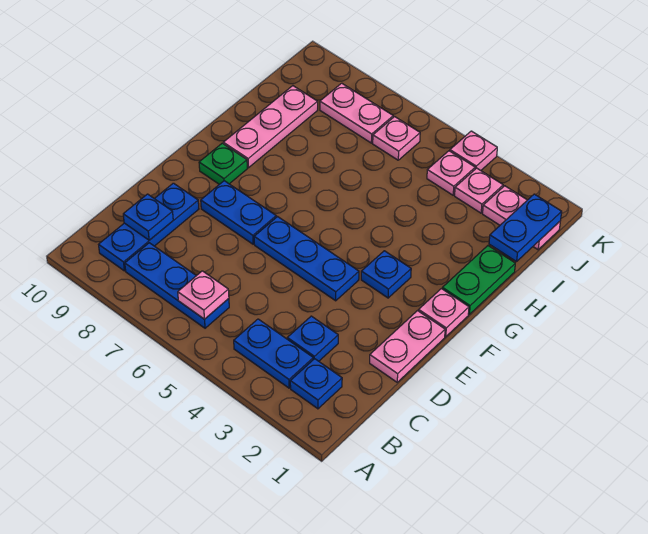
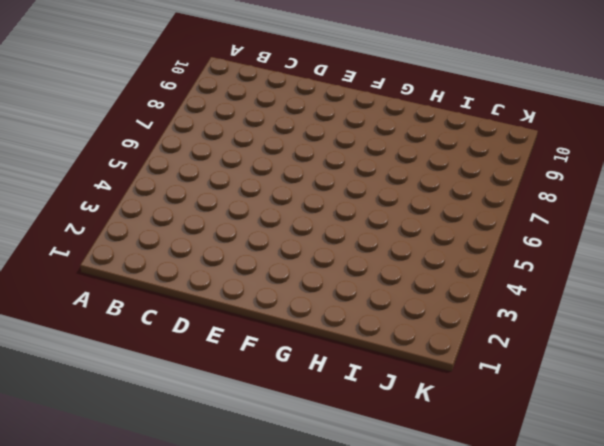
none -> blue plate B2 level 1
none -> blue plate B3:B4 level 1
none -> blue plate B6:B8 level 1

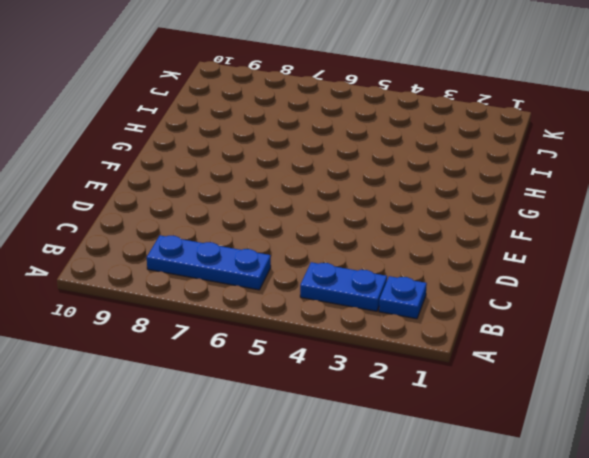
none -> blue plate B9:D9 level 1
none -> blue plate C3 level 1
none -> pink plate D1:E1 level 1

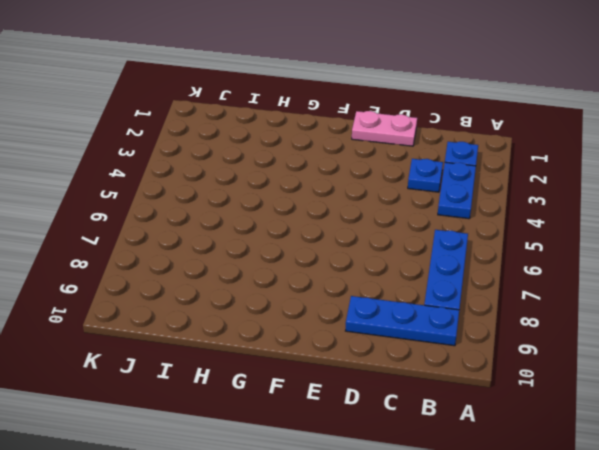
none -> blue plate E4:E6 level 1
none -> blue plate E7:E8 level 1
none -> pink plate F1 level 1

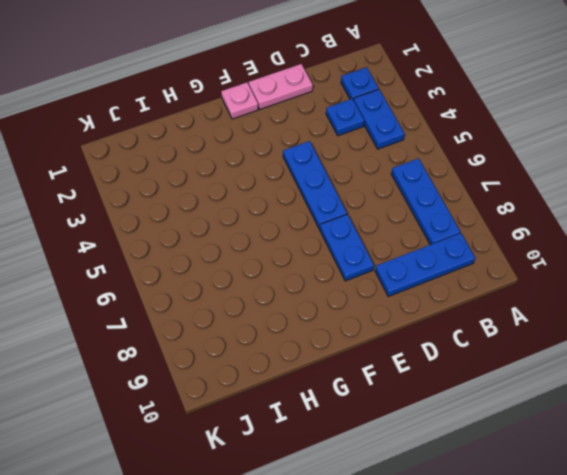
none -> blue plate F3 level 1
none -> green plate F9 level 1
none -> green plate G1:H1 level 1

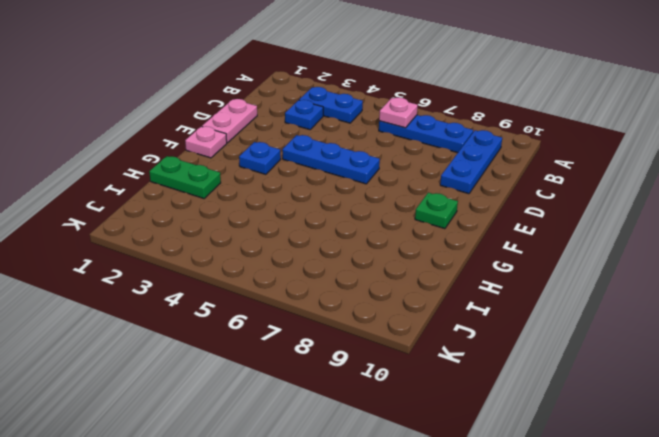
green plate H1:H2 level 1 -> green plate G1:H1 level 1
none -> blue plate B2 level 1
none -> blue plate E7:E8 level 1
none -> pink plate G9:I9 level 1

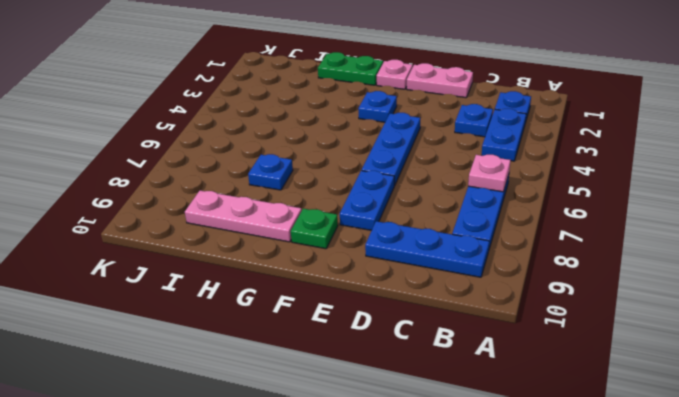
blue plate H7 level 1 -> blue plate C9 level 2
none -> pink plate J1:J2 level 1
none -> pink plate J3 level 1
none -> pink plate J4 level 1

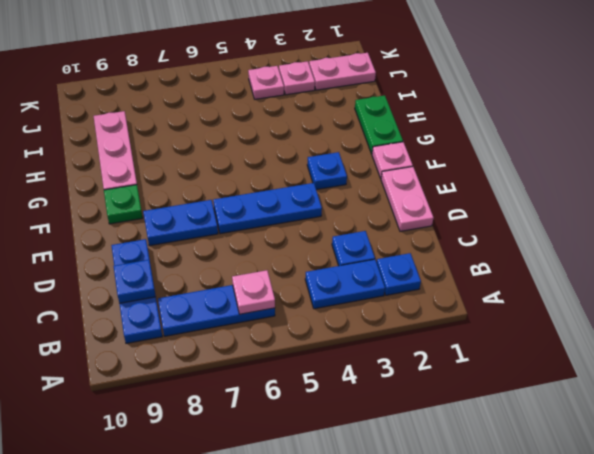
none -> pink plate J6 level 1
none -> pink plate J7:J8 level 1
none -> pink plate K4 level 1

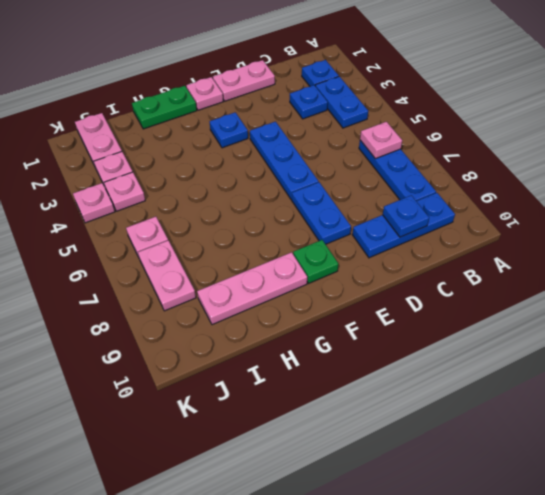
none -> blue plate I1:J1 level 2

